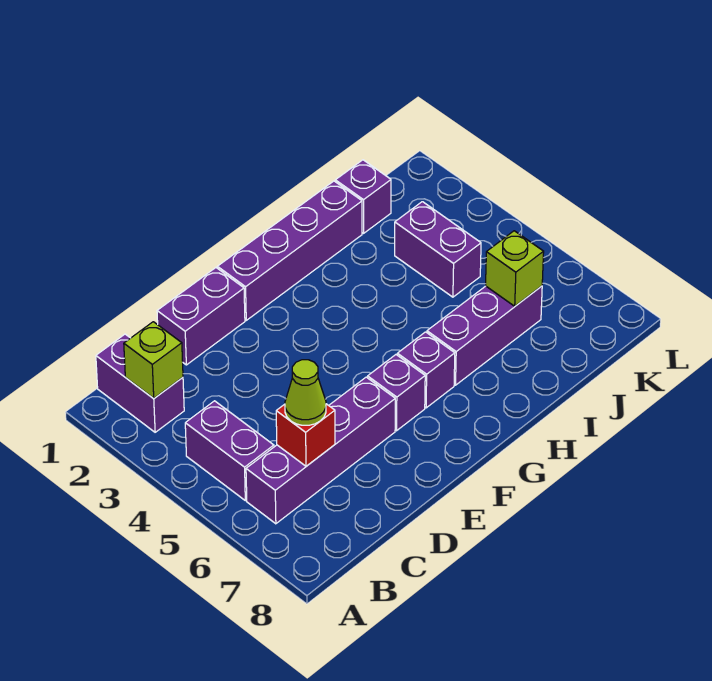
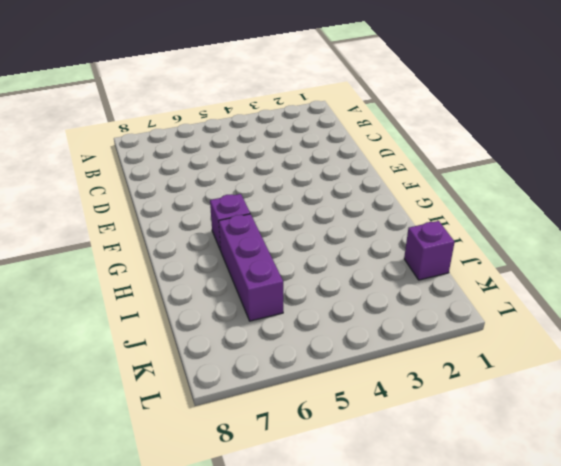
none -> purple brick B1:B2 level 1
none -> purple brick B4:B5 level 1
none -> purple brick B6:E6 level 1

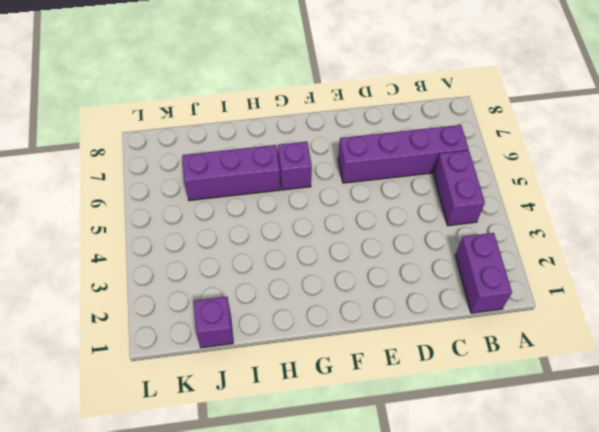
none -> purple brick D1:E1 level 1
none -> purple brick F1:I1 level 1
none -> purple brick F6 level 1

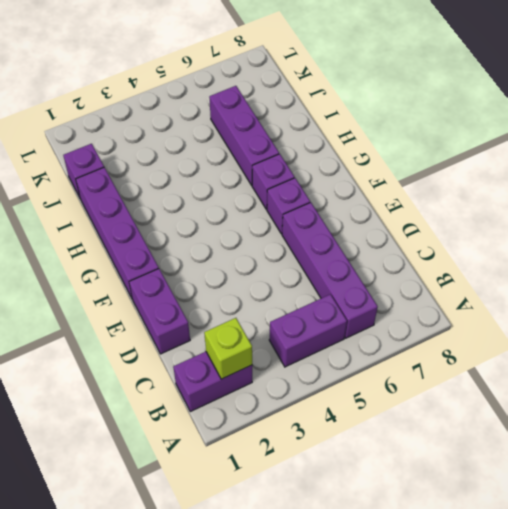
none -> purple brick J3:J4 level 1
none -> red brick C6 level 2
none -> lime brick J6 level 2

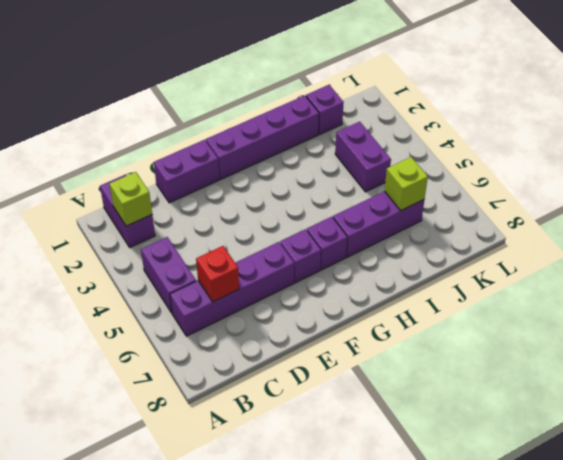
none -> lime cone C6 level 3

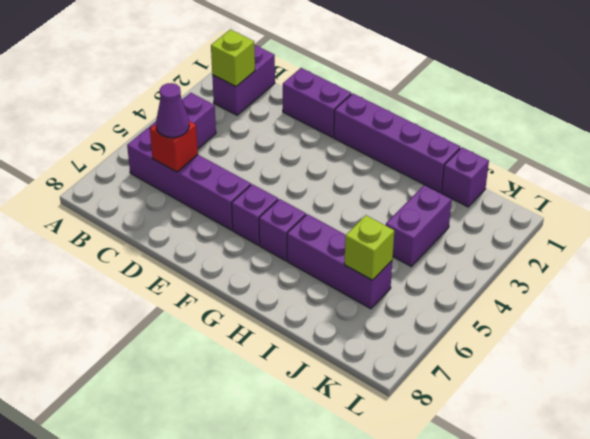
purple cone C6 level 3 -> lime cone C6 level 3

